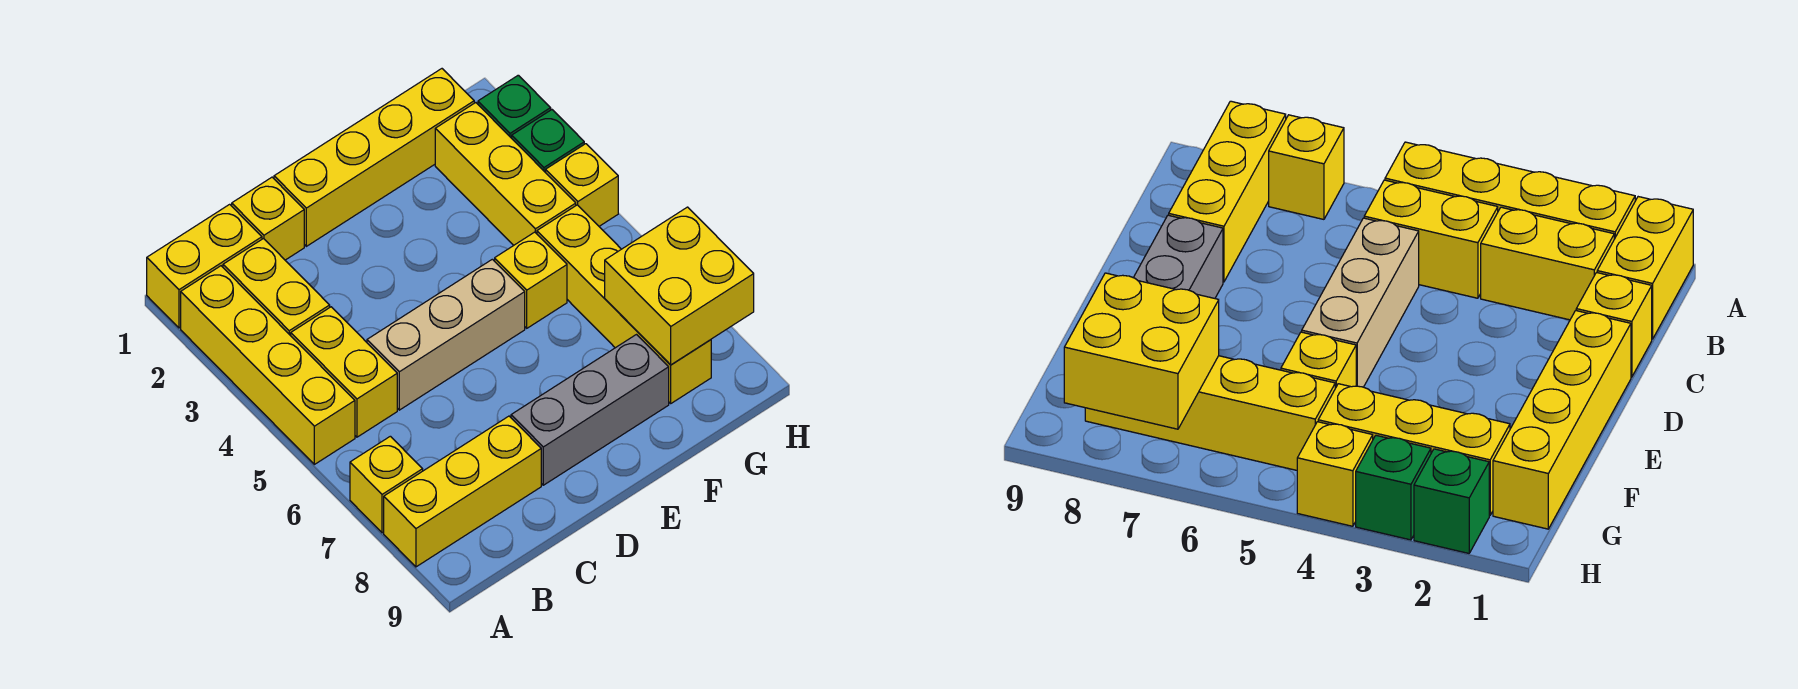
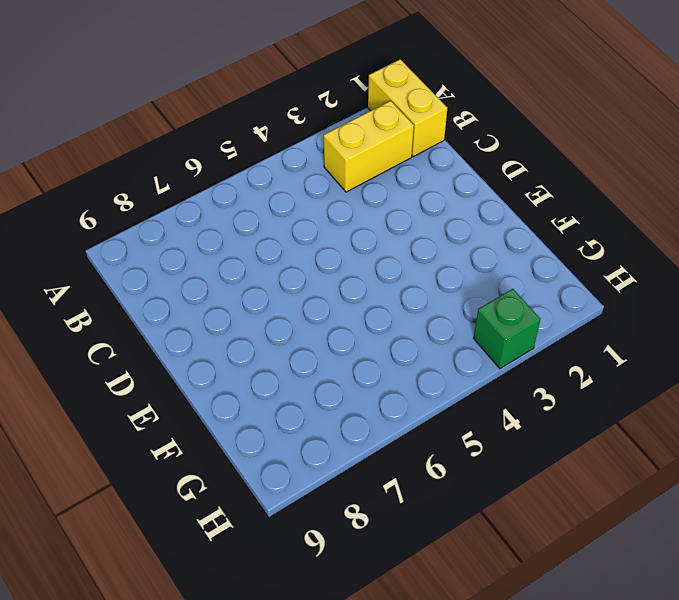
none -> yellow brick A2:A5 level 1
none -> yellow brick A7 level 1
none -> yellow brick A8:C8 level 1

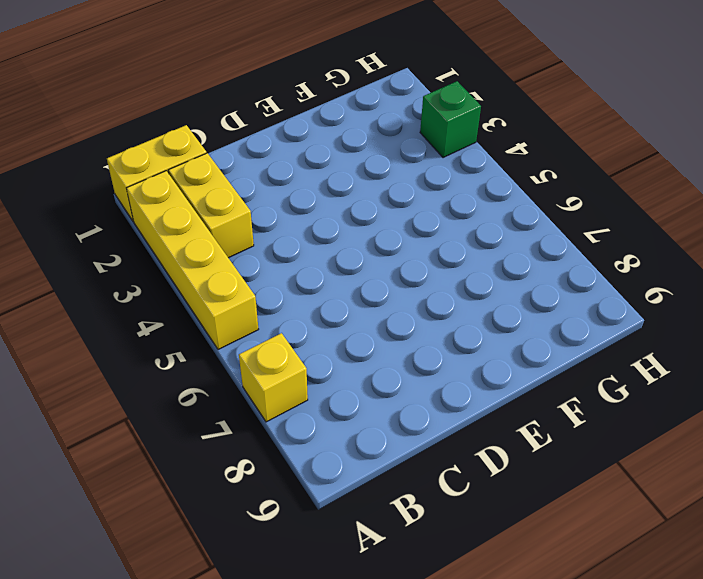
none -> yellow brick A8:C8 level 1
none -> yellow brick B4:B5 level 1
none -> yellow brick C1 level 1

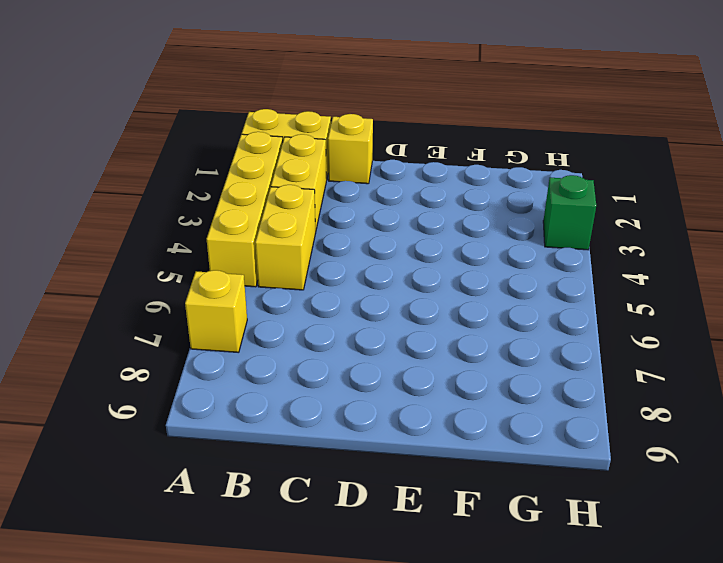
none -> yellow brick A8:C8 level 1
none -> tan brick C5:E5 level 1
none -> yellow brick D1:G1 level 1

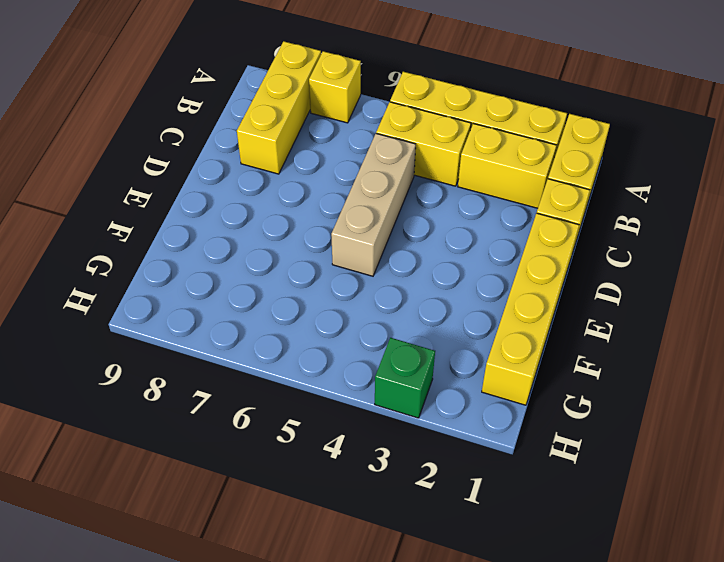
none -> grey brick D8:F8 level 1
none -> yellow brick F5 level 1
none -> yellow brick G2:G4 level 1

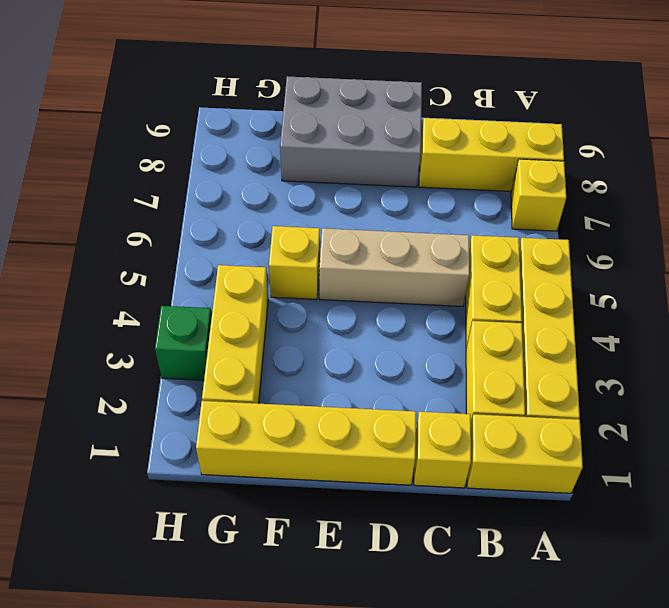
grey brick D8:F9 level 1 -> grey brick D8:F8 level 1
none -> yellow brick G5:G8 level 1
none -> green brick H2 level 1
none -> yellow brick H4 level 1

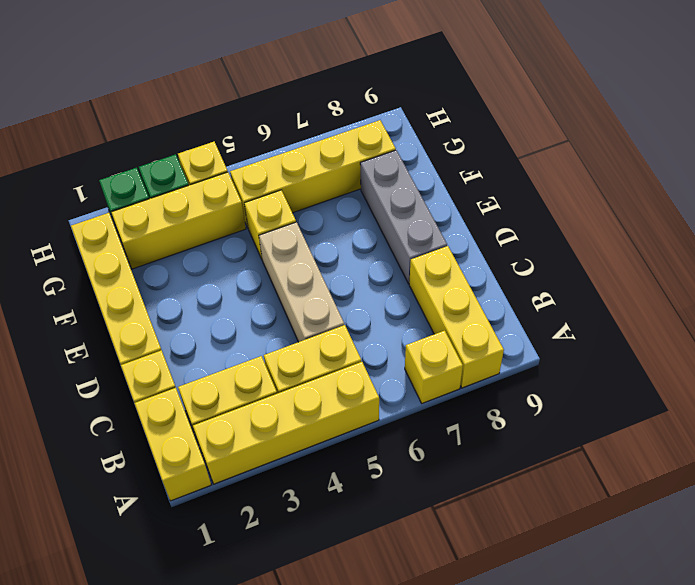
none -> yellow brick G7:H8 level 2

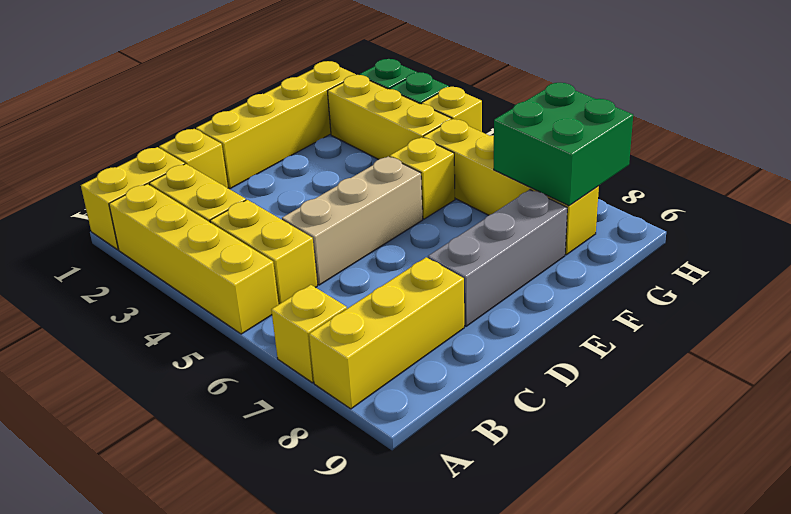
green brick G7:H8 level 2 -> yellow brick G7:H8 level 2

